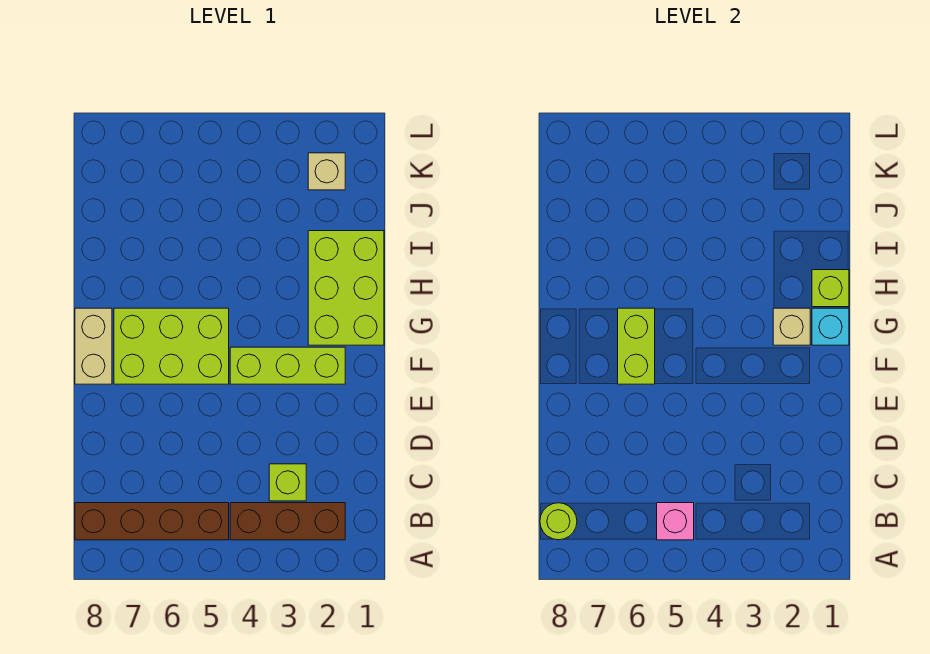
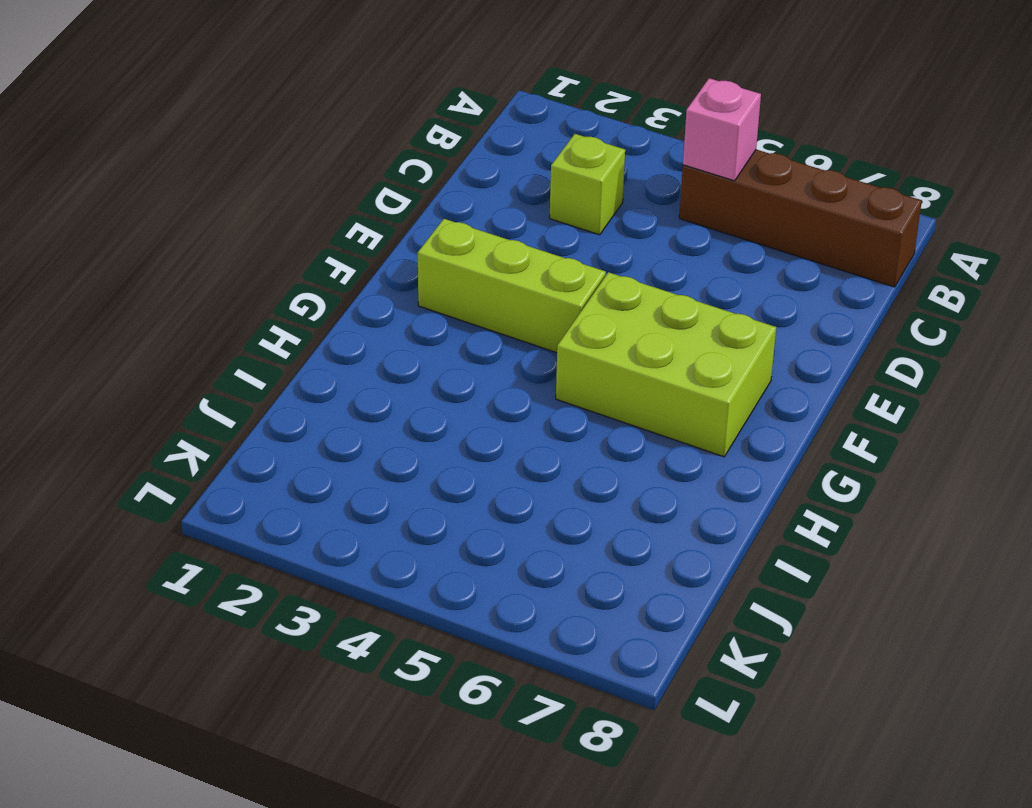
none -> brown brick B2:B4 level 1
none -> tan brick F8:G8 level 1
none -> lime brick G1:I2 level 1

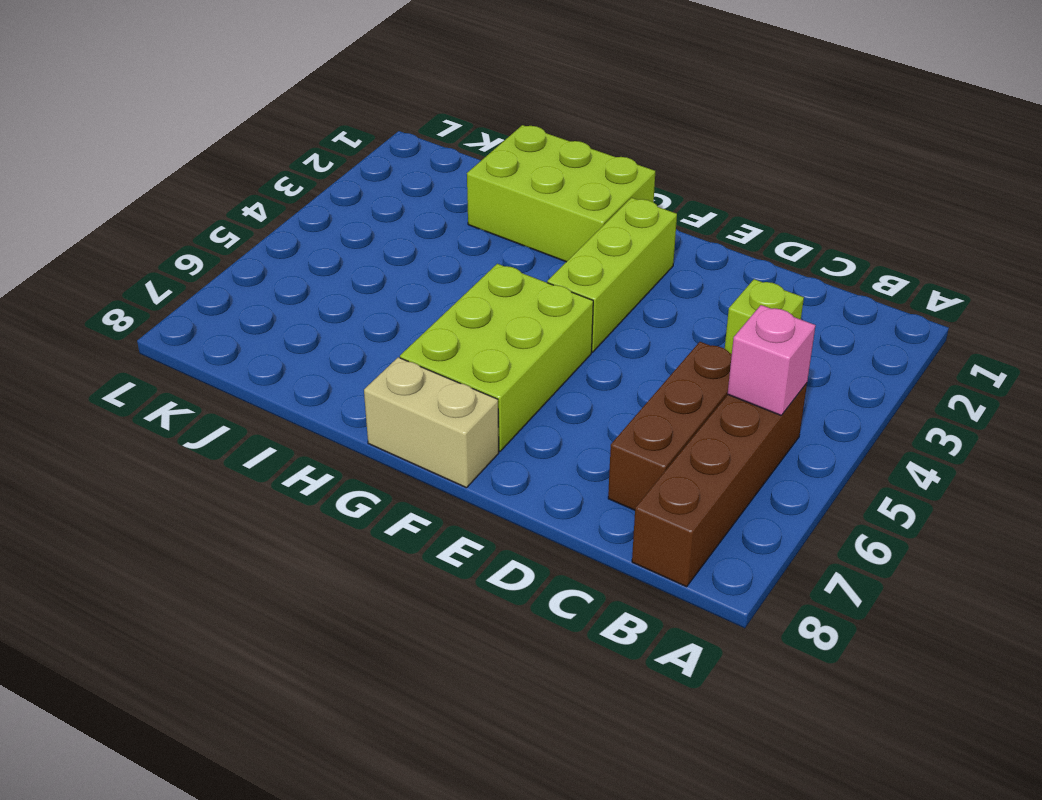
brown brick C5:C7 level 1 -> brown brick B2:B4 level 1
none -> tan brick K2 level 1
none -> lime round brick B8 level 2
none -> lime brick F6:G6 level 2

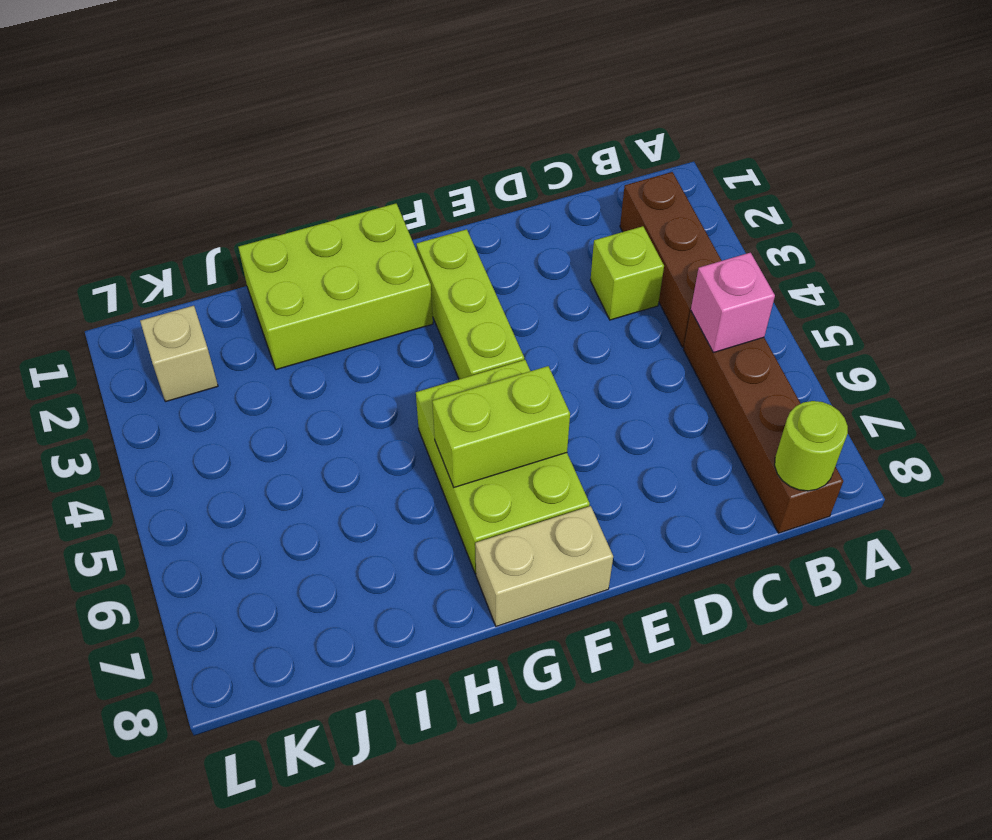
none -> cyan brick G1 level 2
none -> tan brick G2 level 2
none -> lime brick H1 level 2

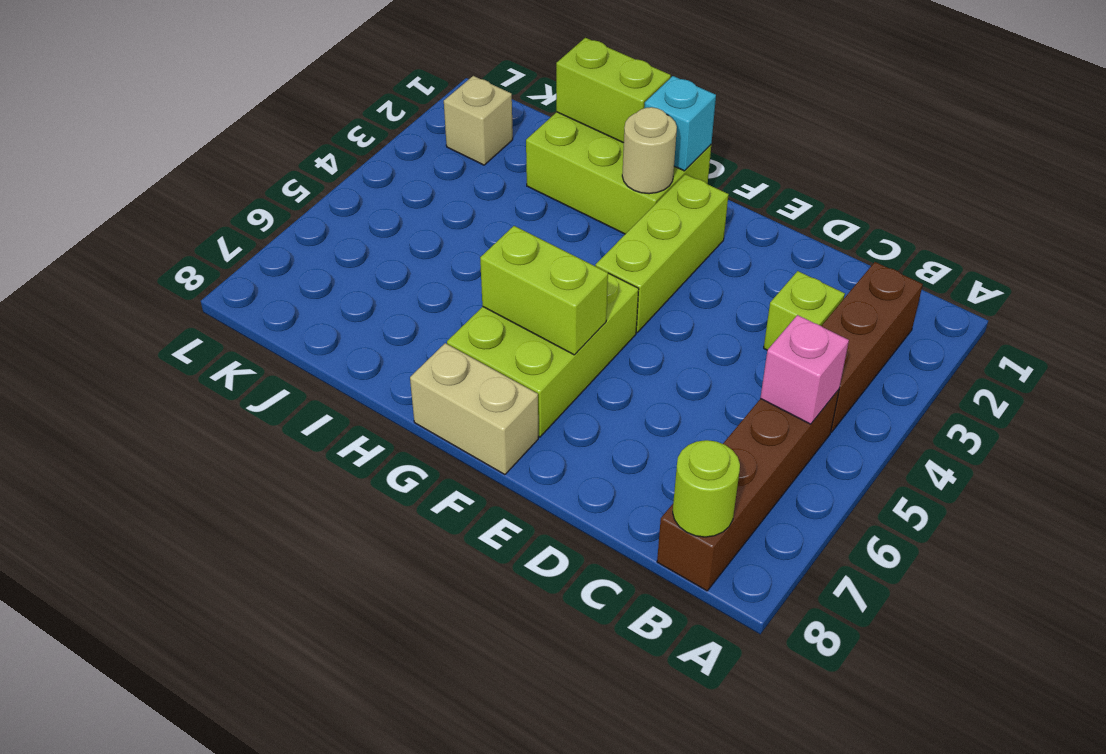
tan round brick G2 level 2 -> tan brick G2 level 2
lime brick H1:I1 level 2 -> lime brick H1 level 2

